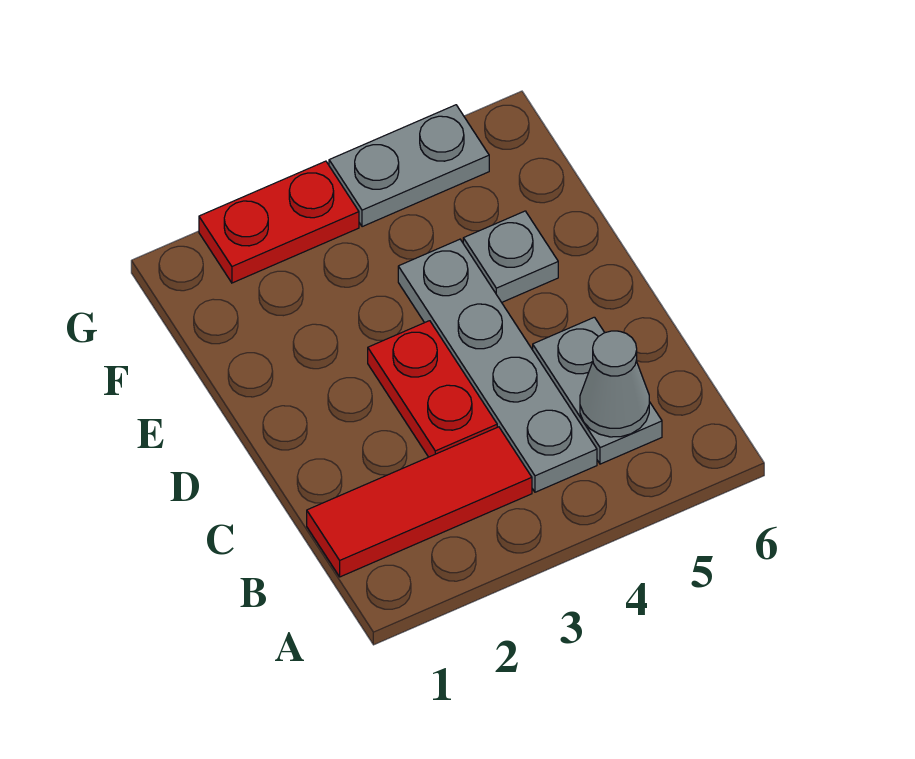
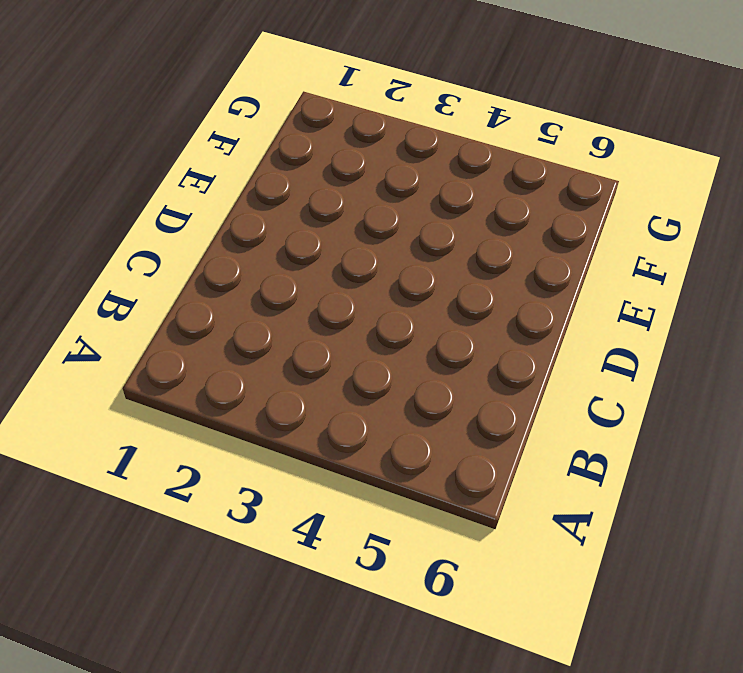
none -> red tile B1:B3 level 1
none -> grey plate B4:E4 level 1

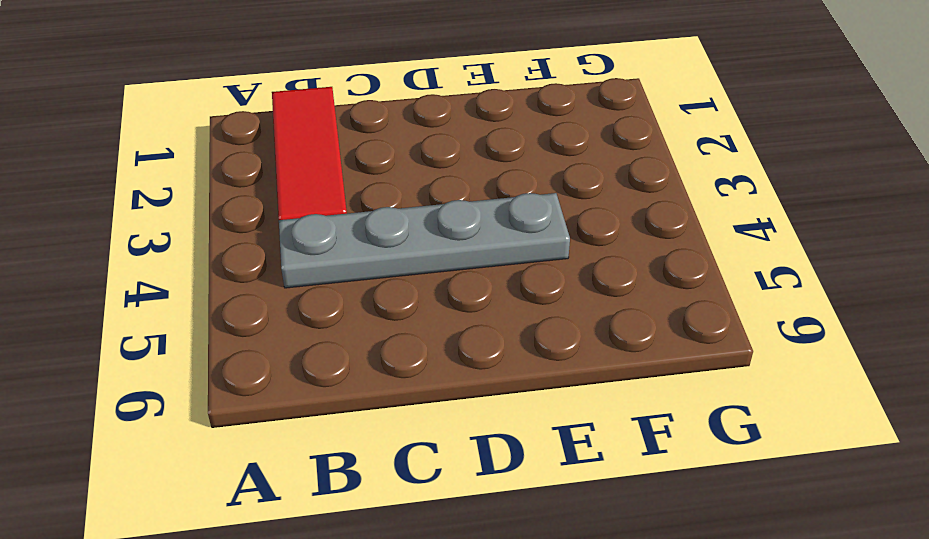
none -> grey plate B5:C5 level 1
none -> red plate C3:D3 level 1

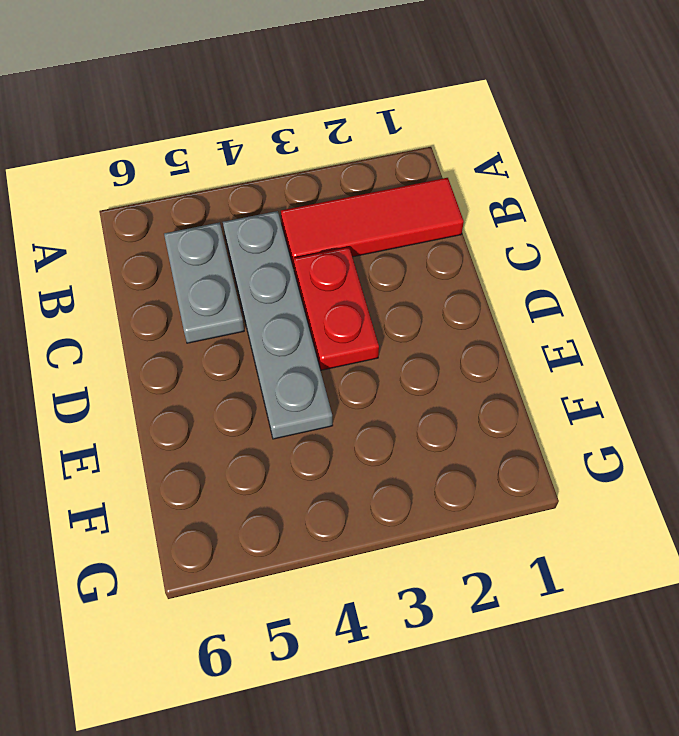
none -> grey plate E5 level 1
none -> red plate G2:G3 level 1

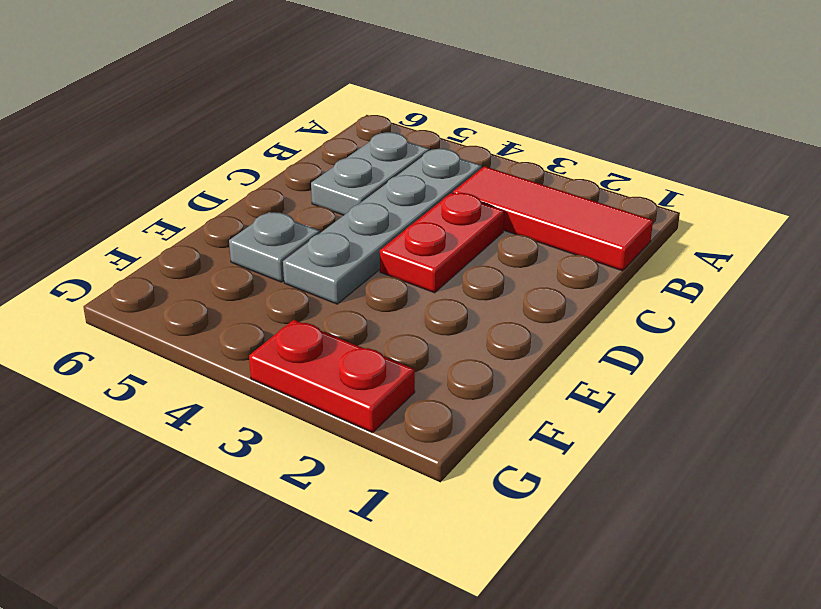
none -> grey plate G4:G5 level 1
none -> grey cone B5 level 2

